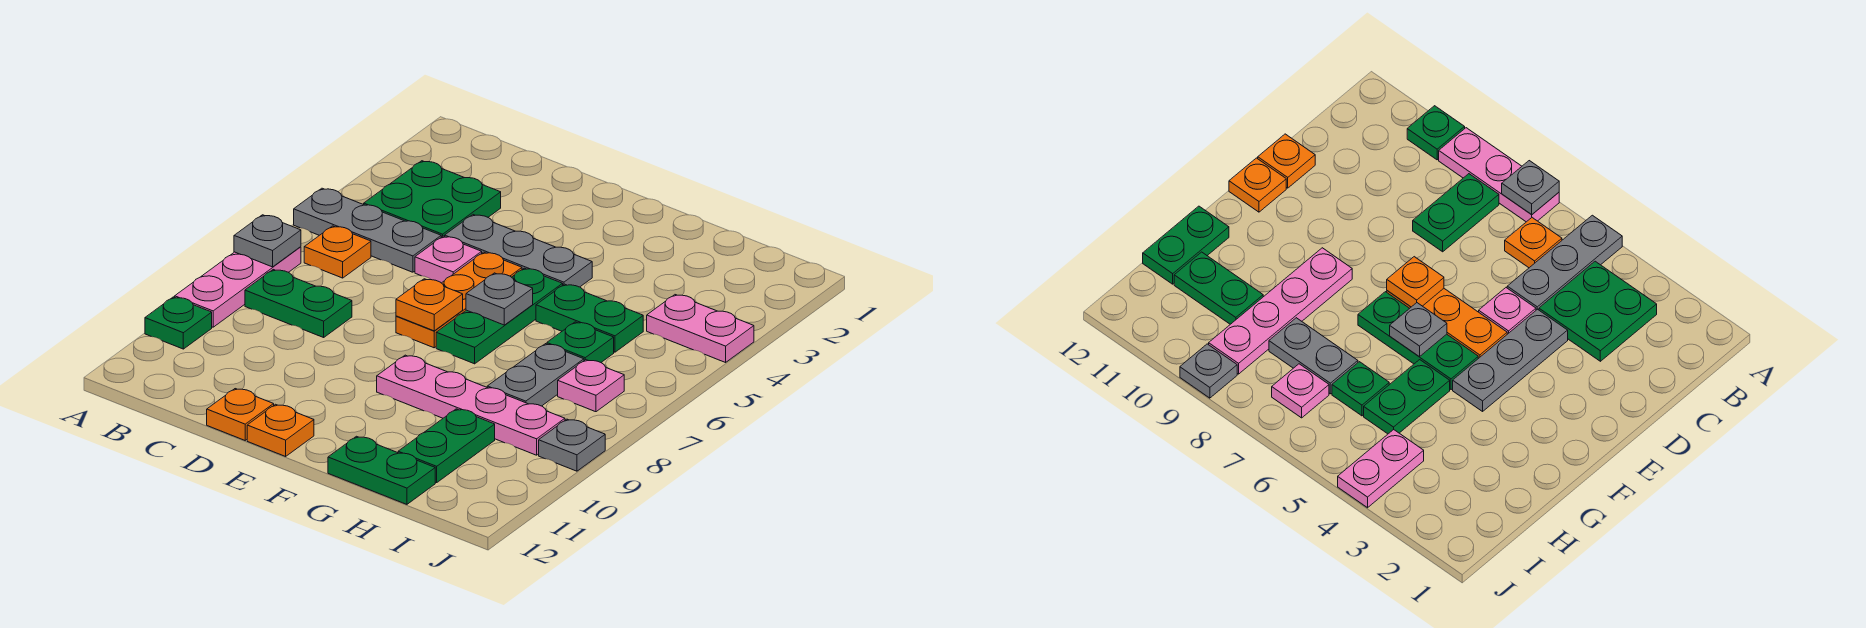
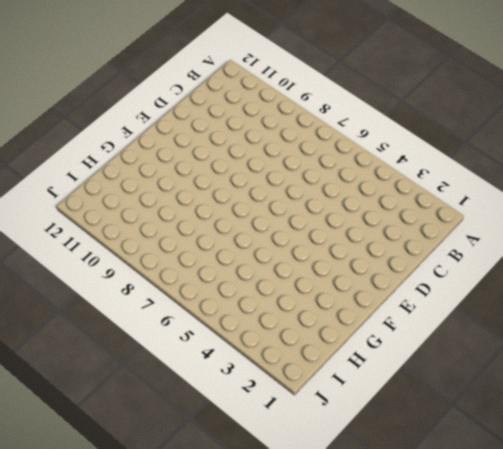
none -> grey plate A5:C5 level 1
none -> pink plate A7:A9 level 1
none -> green plate A10 level 1

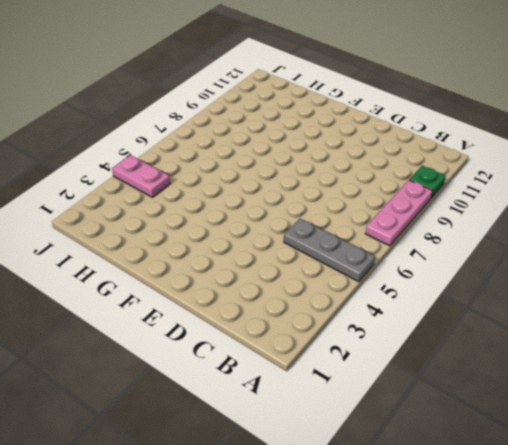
none -> green plate B3:C4 level 1
none -> orange plate B6 level 1
none -> green plate B8:C8 level 1

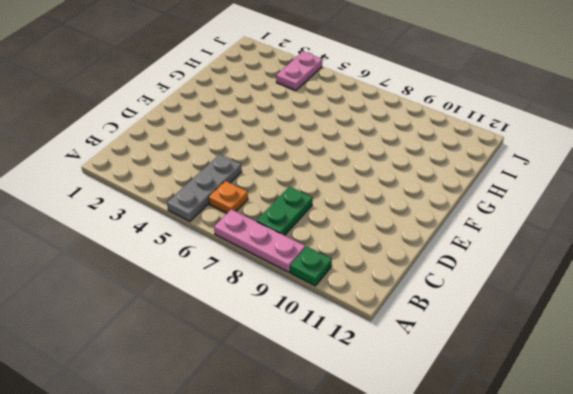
none -> green plate B3:C4 level 1
none -> grey plate D4:F4 level 1
none -> pink plate D5 level 1

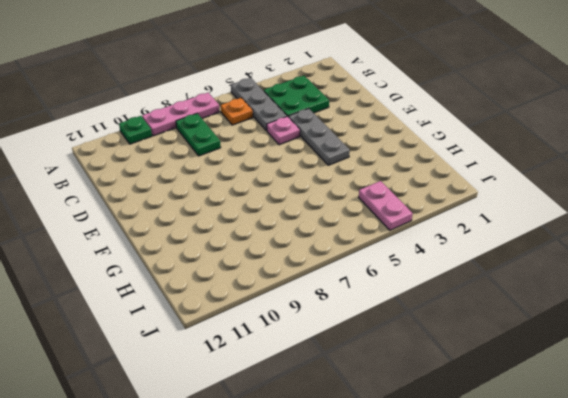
none -> orange plate D12 level 1
none -> orange plate E5:E7 level 1
none -> orange plate E12 level 1

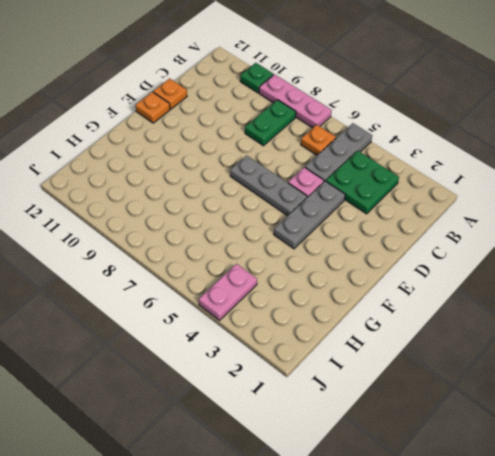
grey plate E5:E7 level 1 -> orange plate E5:E7 level 1
none -> green plate F5:F7 level 1
none -> pink plate F9:I9 level 1
none -> green plate G5:H5 level 1

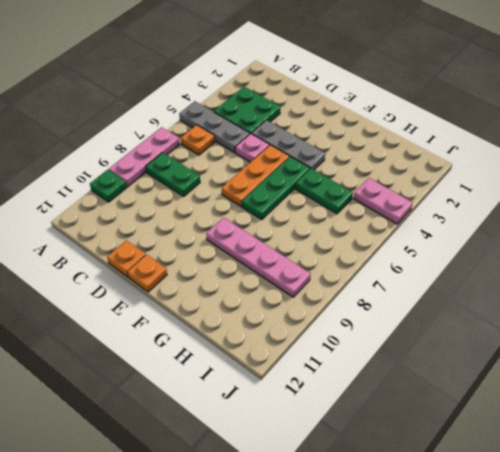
none -> green plate G12:H12 level 1
none -> green plate H6 level 1
none -> grey plate H7:H8 level 1

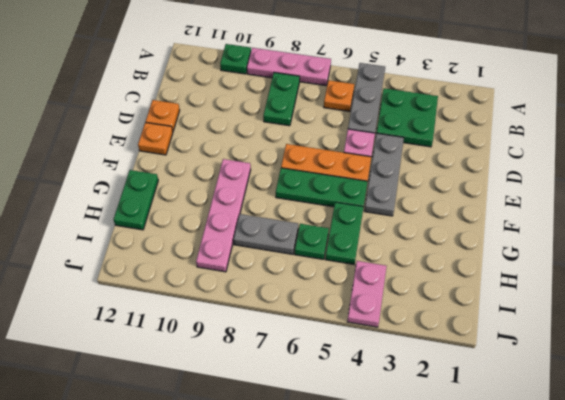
none -> green plate H10:H11 level 1
none -> pink plate I7 level 1
none -> grey plate J9 level 1

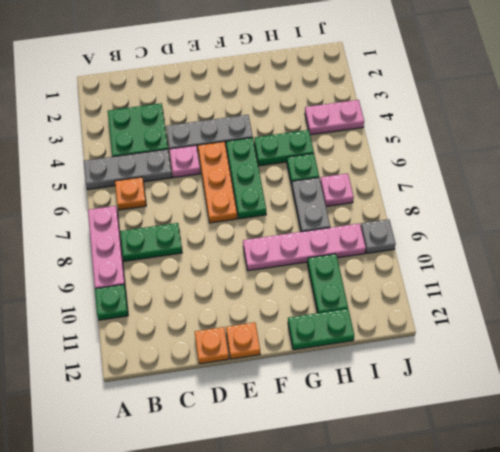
none -> grey plate A7 level 2
none -> orange plate E7 level 2
none -> grey plate F6 level 2

